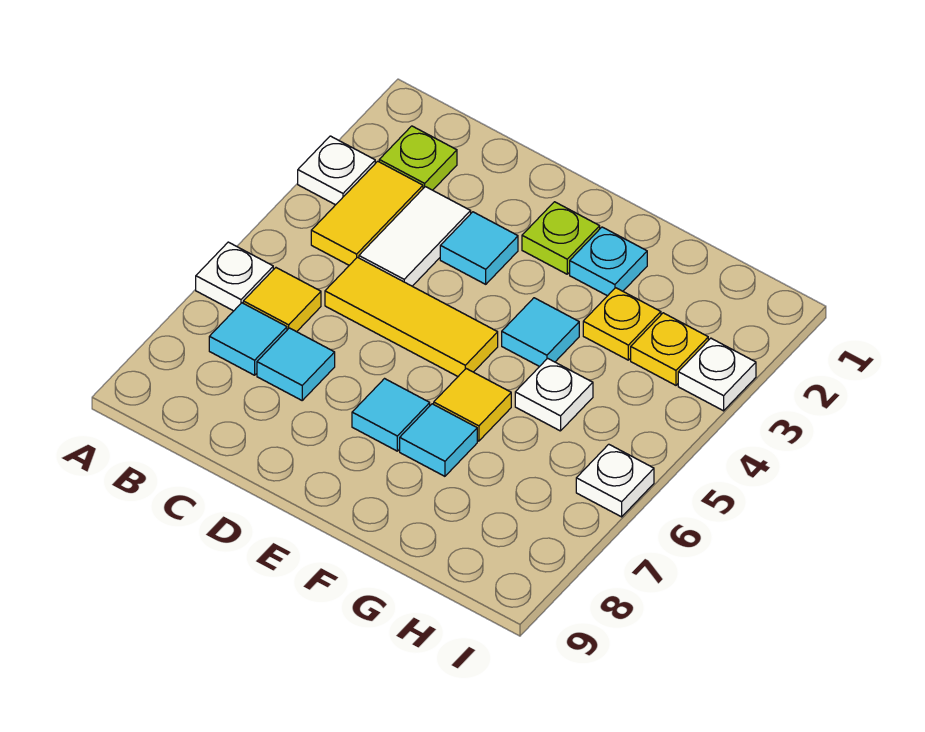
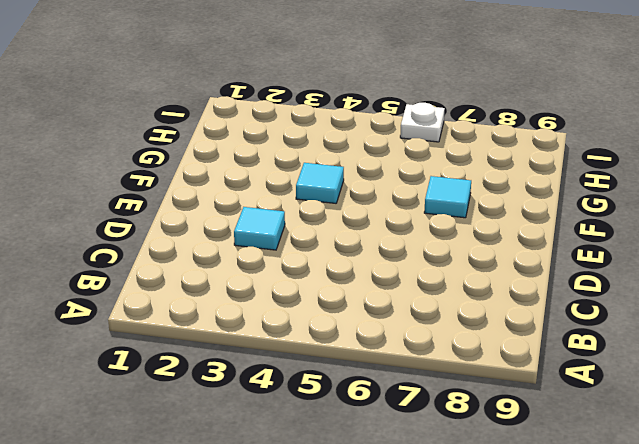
none -> white plate A3 level 1
none -> white plate A6 level 1
none -> lime plate B2 level 1

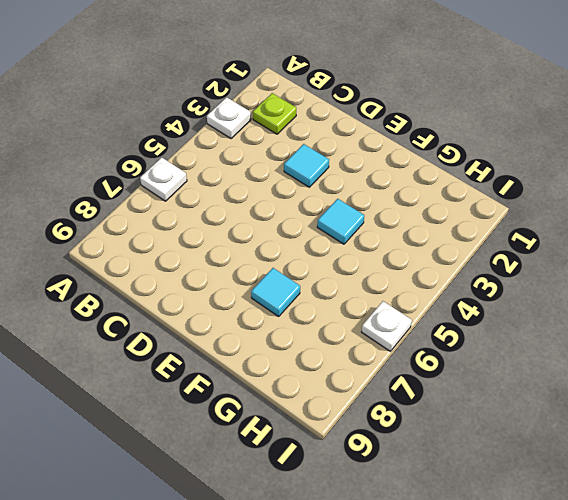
none -> yellow tile B3:B4 level 1
none -> yellow tile B6 level 1
none -> cyan tile B7 level 1

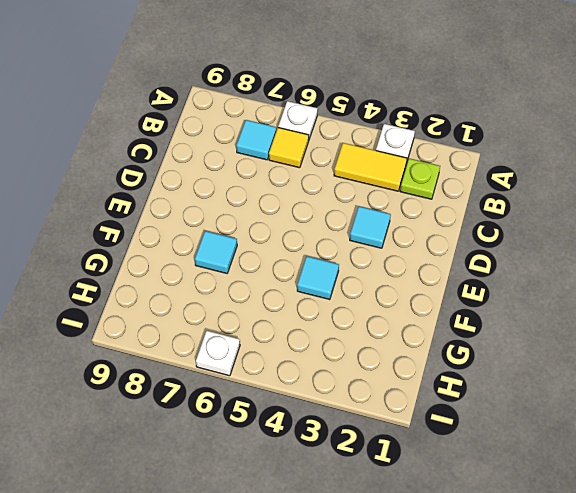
none -> white tile C3:C4 level 1
none -> yellow tile C5:E5 level 1
none -> cyan tile C7 level 1

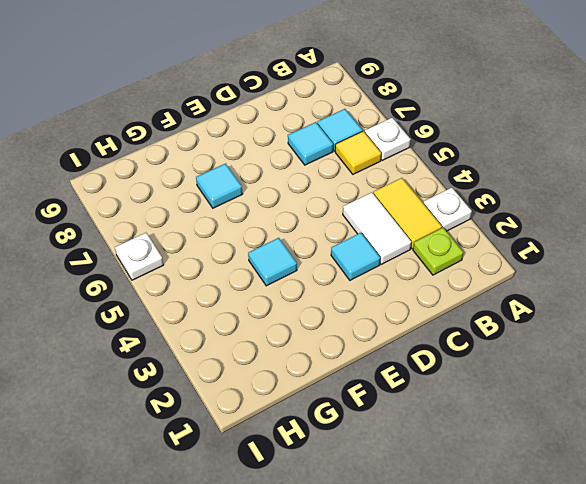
none -> yellow tile C5:E5 level 1
none -> lime plate E2 level 1
none -> cyan tile E7 level 1

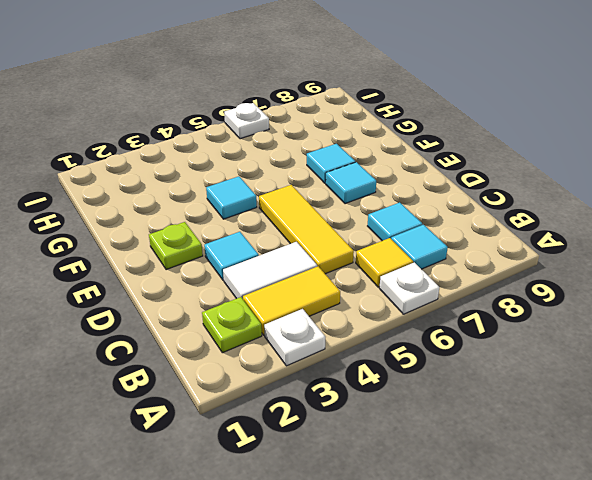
none -> cyan plate F2 level 1
none -> yellow tile F6 level 1
none -> yellow plate G3 level 1

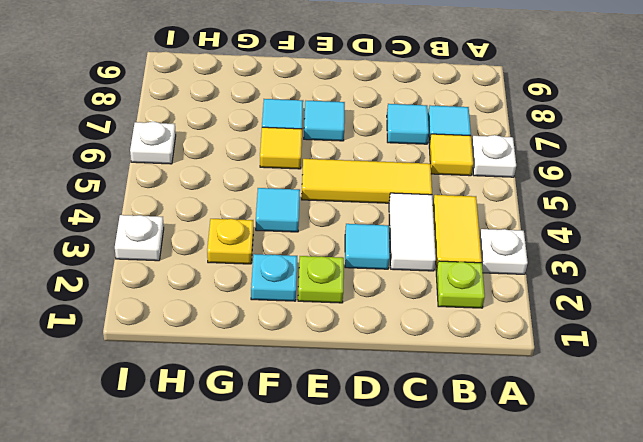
none -> white plate G5 level 1
none -> yellow plate H3 level 1

